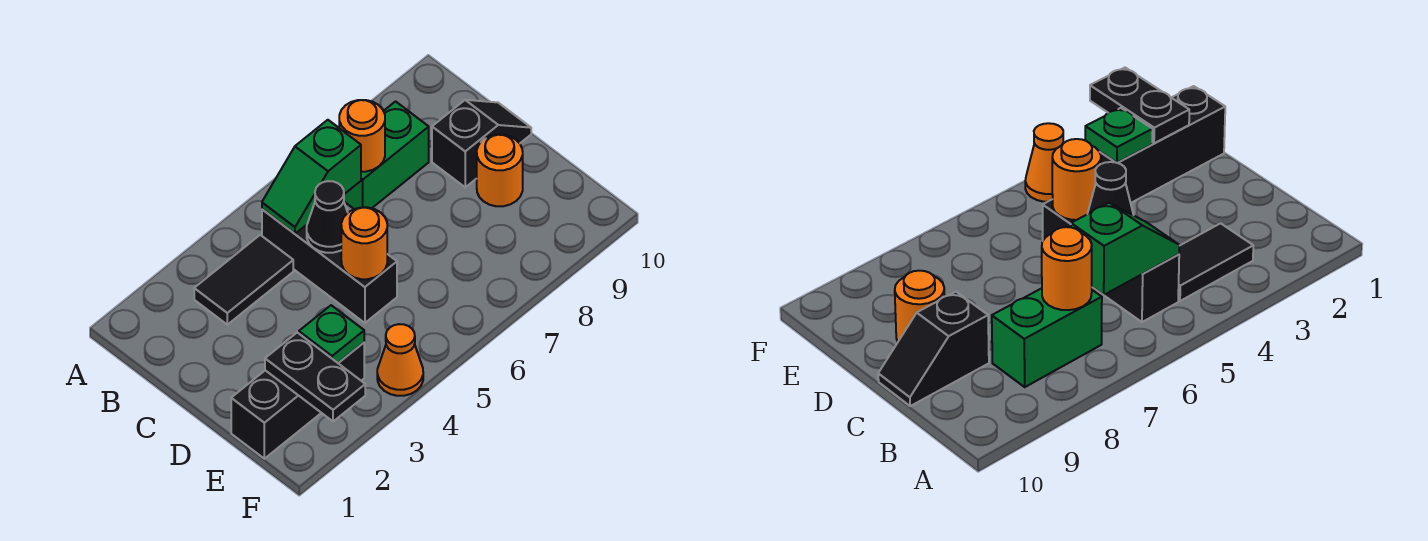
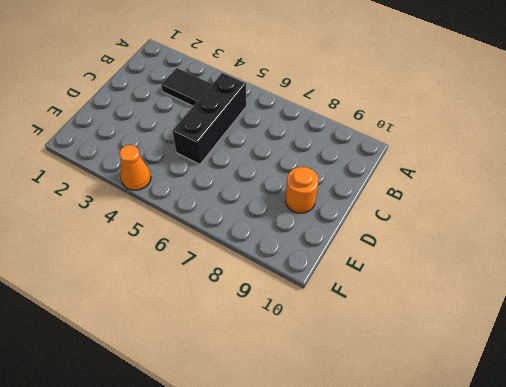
none -> green brick B7:B8 level 1
none -> black slope C9:C10 level 1 top 9
none -> black brick E1:E3 level 1

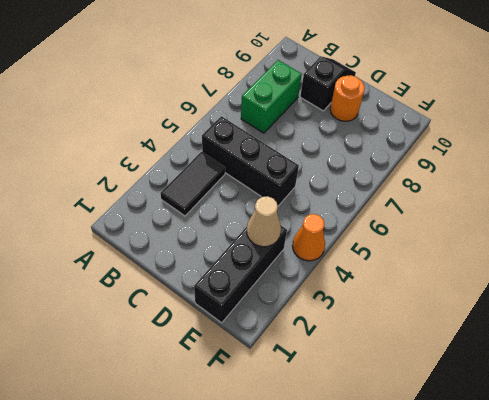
tan cone E3 level 2 -> green plate E3 level 2
none -> green slope B5:B6 level 2 top 6
none -> orange round brick B7 level 2
none -> black cone C5 level 2

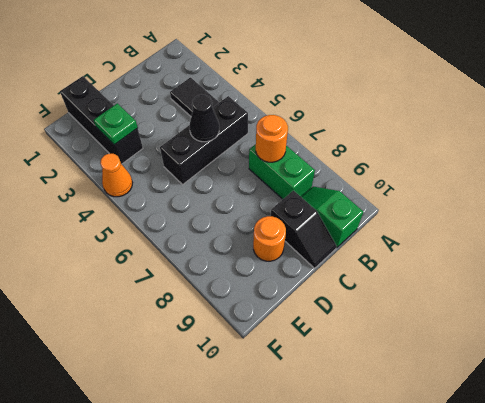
green slope B9:B10 level 1 top 10 -> green slope B5:B6 level 2 top 6
none -> orange round brick D5 level 2
none -> black plate E2:F2 level 2

